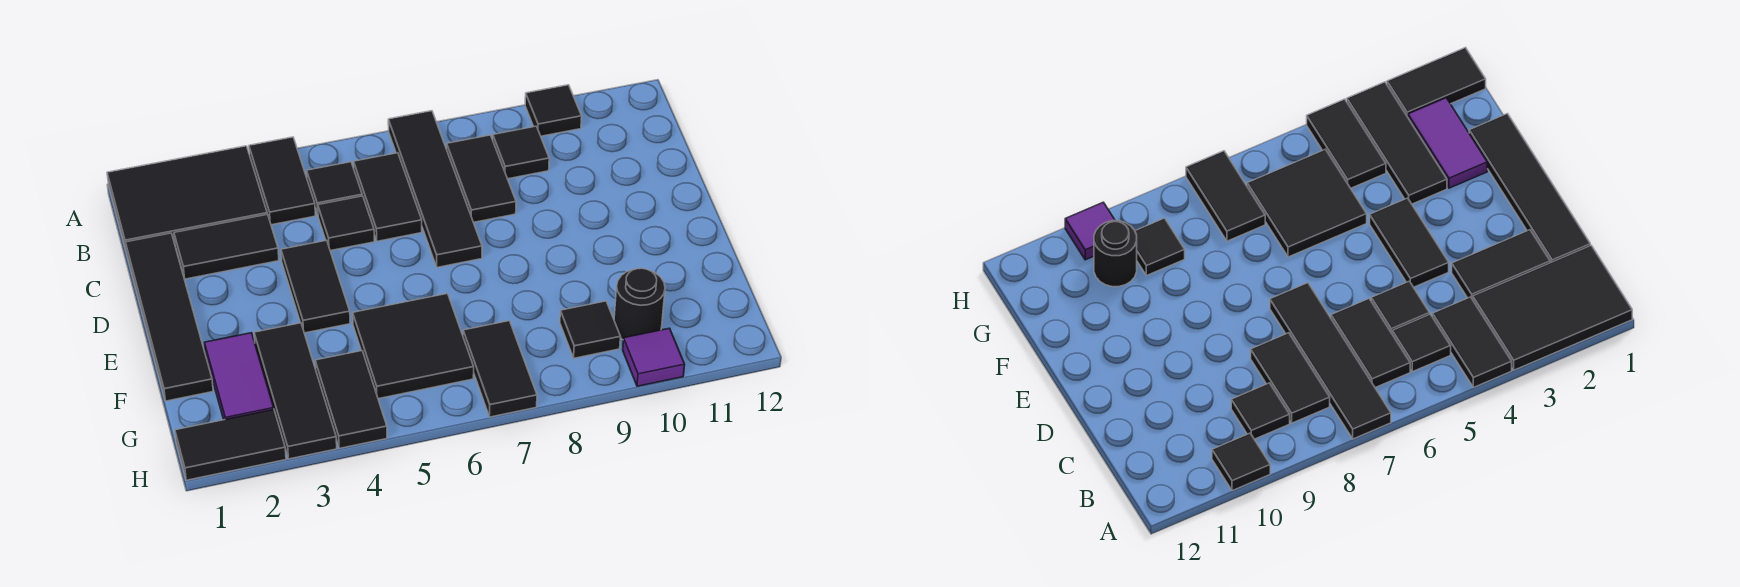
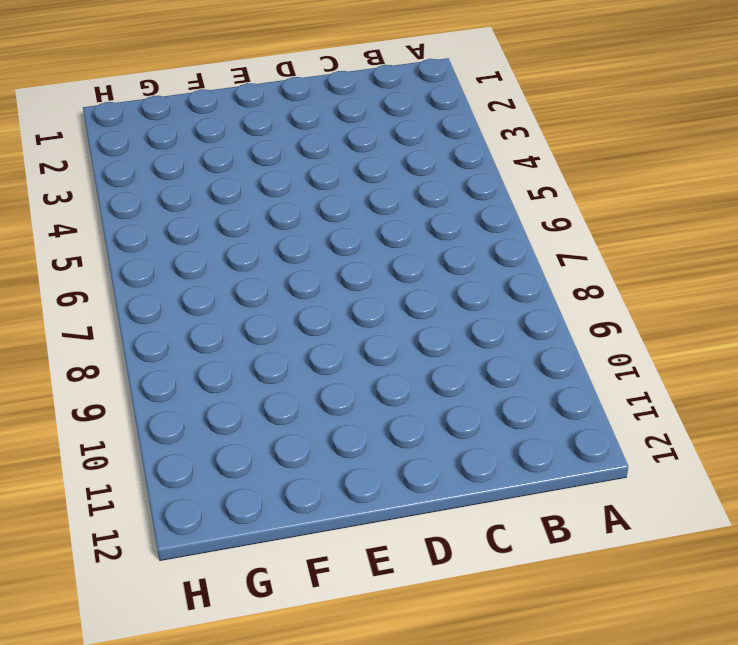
none -> black tile A1:B3 level 1
none -> black tile A4:B4 level 1
none -> black tile A7:D7 level 1

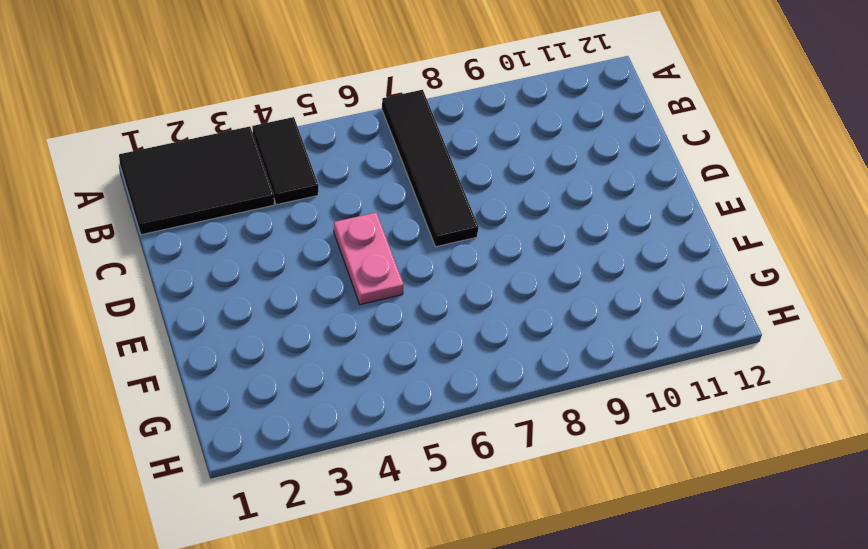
pink plate D5:E5 level 1 -> none
none -> black tile A10 level 1
none -> black tile B5 level 1
none -> black tile B6:C6 level 1

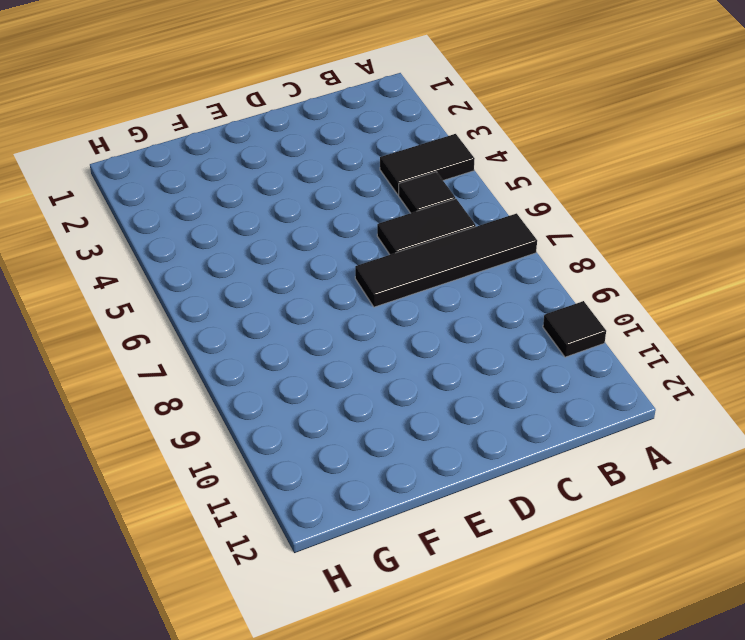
none -> black tile A1:B3 level 1
none -> black tile B8:C8 level 1
none -> black tile B9 level 1

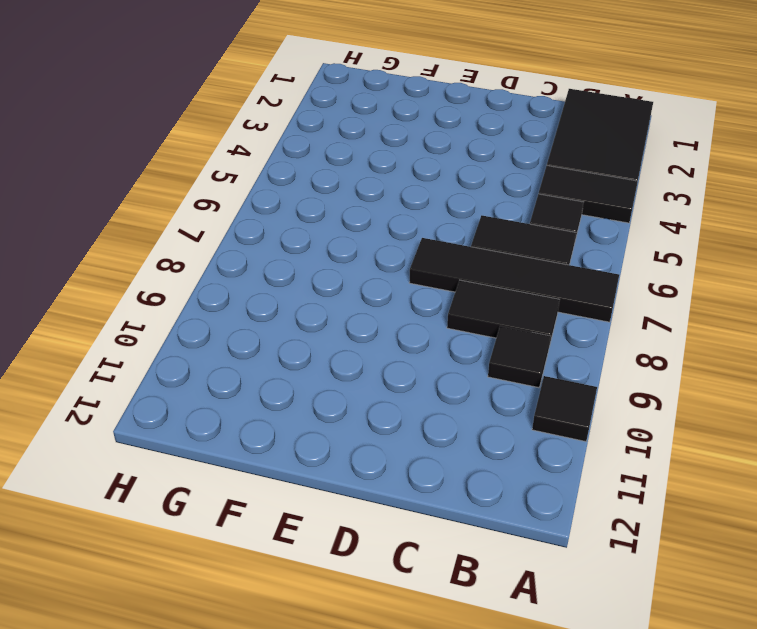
none -> black tile C1:F1 level 1
none -> black tile C2:C3 level 1
none -> black tile C5 level 1

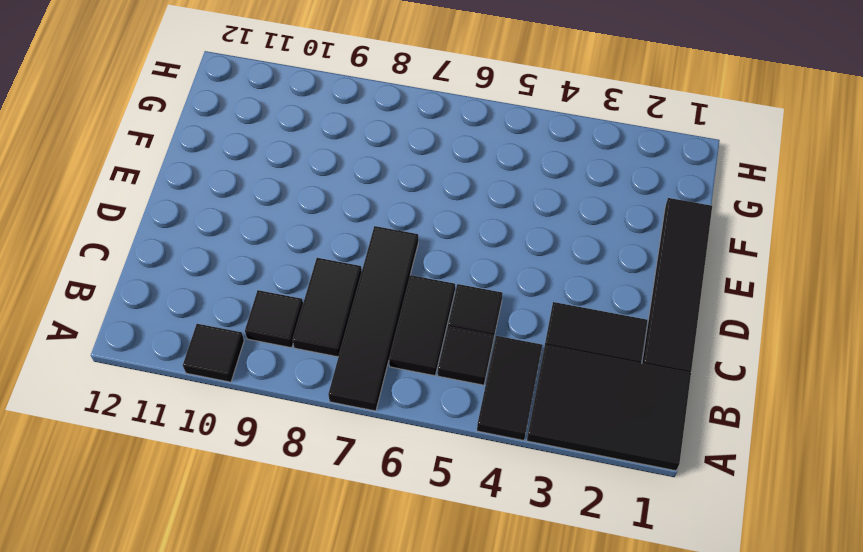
none -> black tile D4:E4 level 1
none -> purple tile F2:G2 level 1
none -> black tile F3:H3 level 1

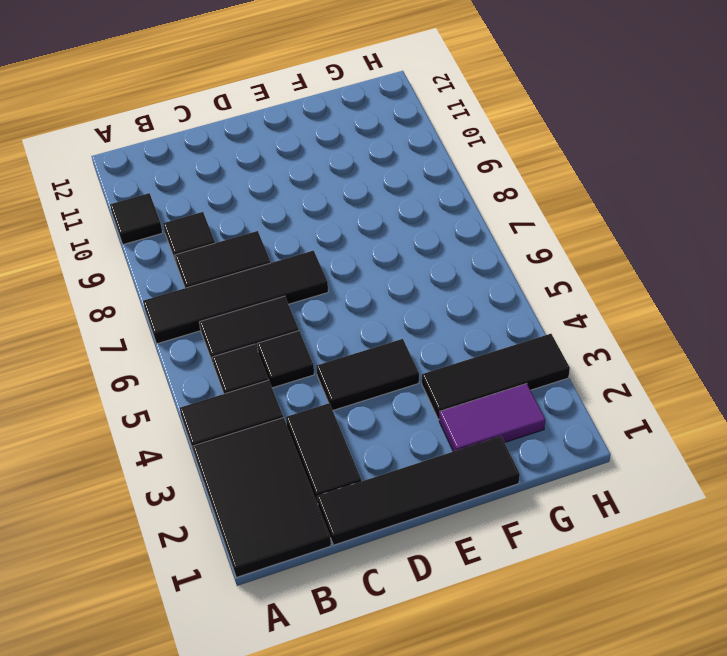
none -> black tile F5:G6 level 1
none -> black tile G4:H4 level 1
none -> black tile G7:H7 level 1

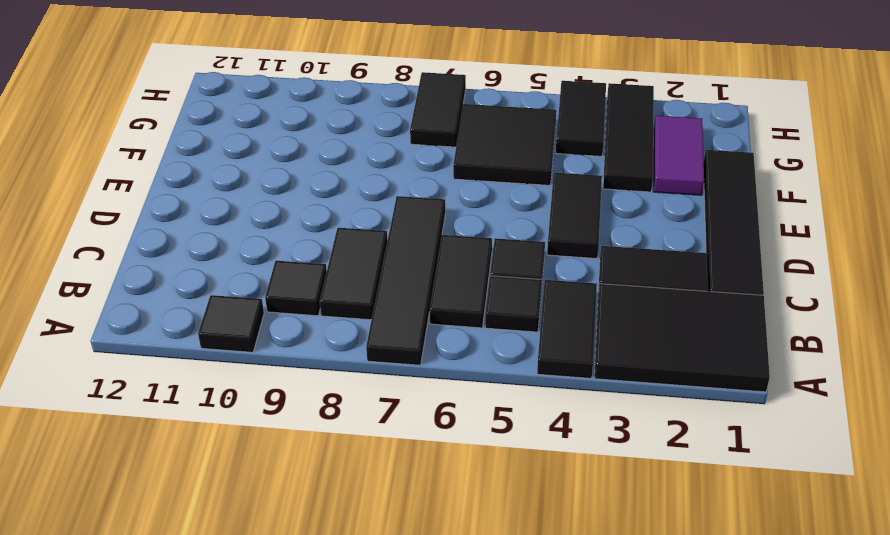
none -> black tile G9 level 1
none -> black round brick G10 level 1
none -> black tile H1:H2 level 1

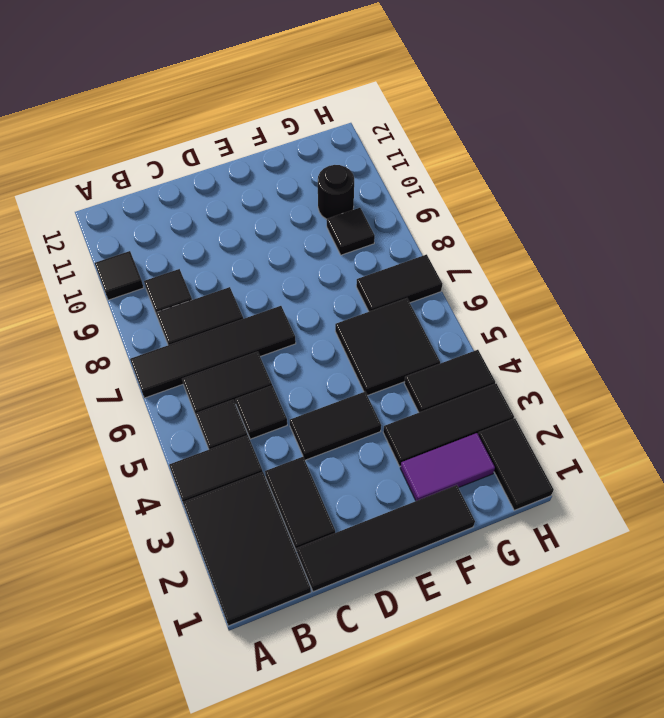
none -> purple tile H10 level 1

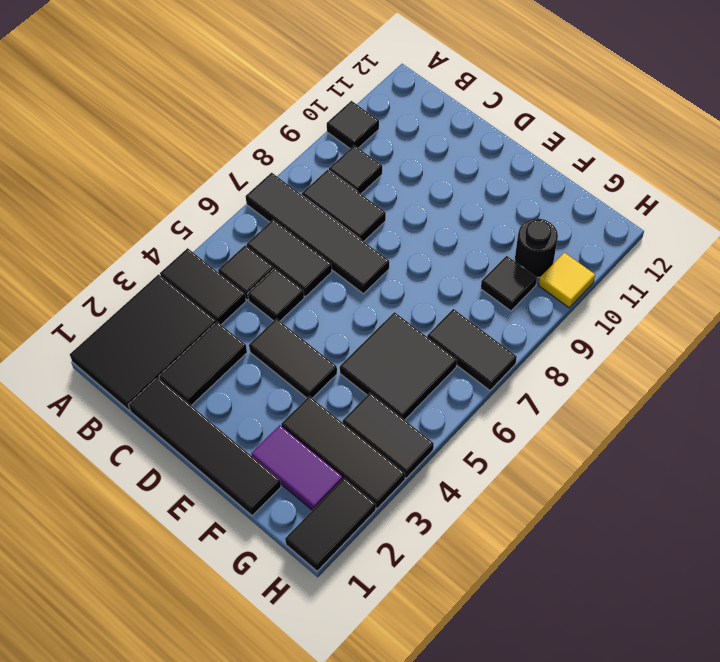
yellow tile H10 level 1 -> purple tile H10 level 1

